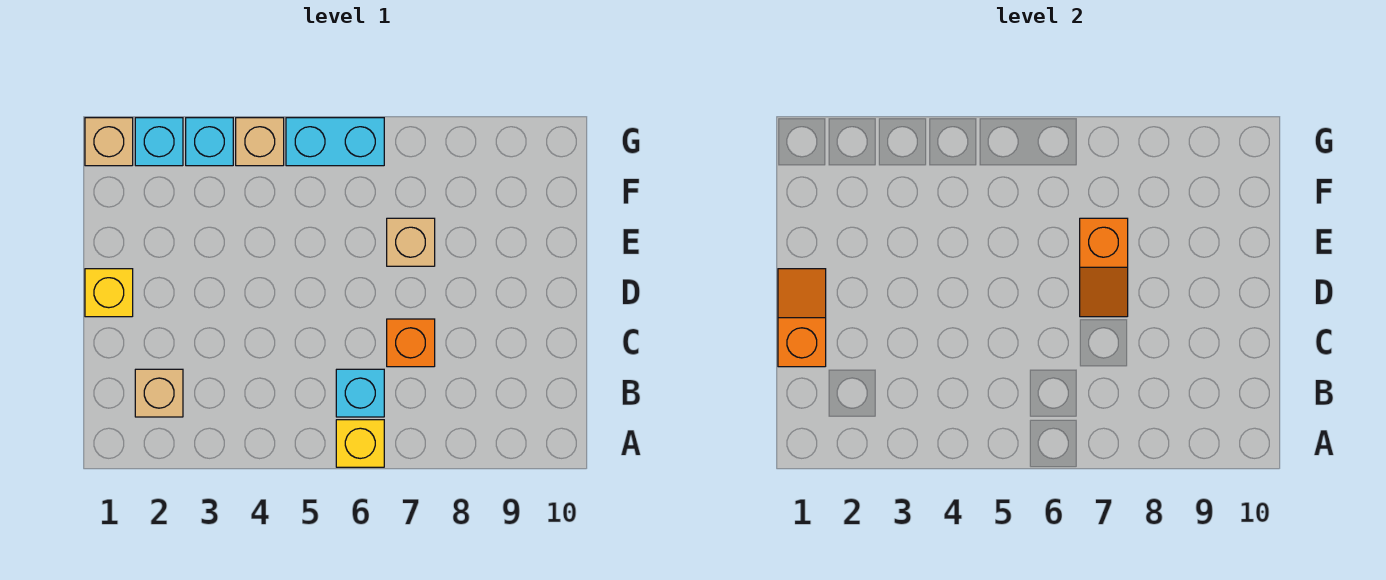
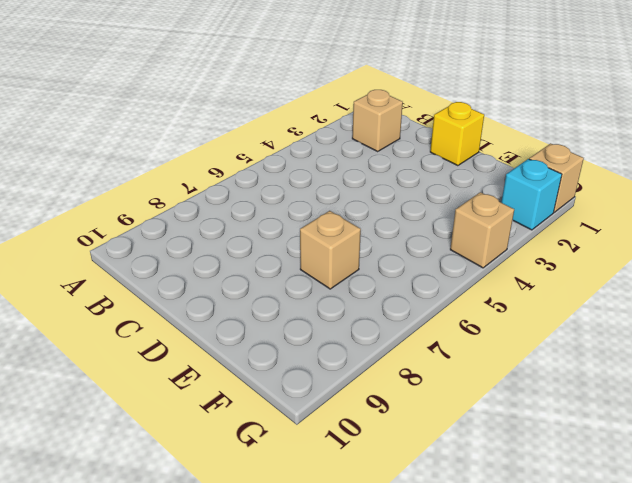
none -> yellow brick A6 level 1
none -> cyan brick B6 level 1
none -> orange brick C7 level 1

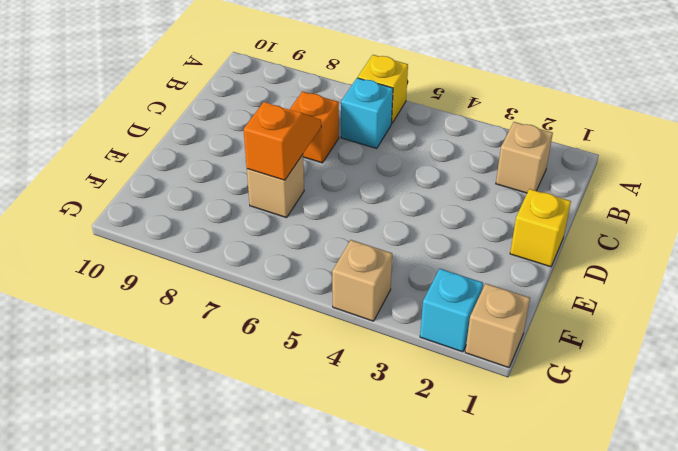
none -> cyan brick G3 level 1
none -> cyan brick G5:G6 level 1
none -> orange slope C1:D1 level 2 top C

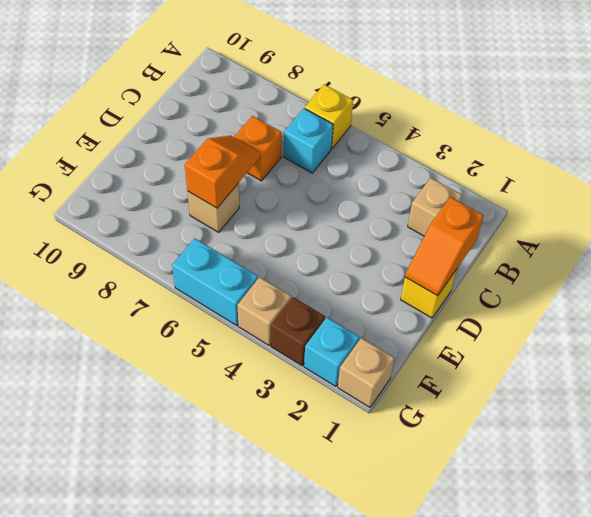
brown brick G3 level 1 -> cyan brick G3 level 1

